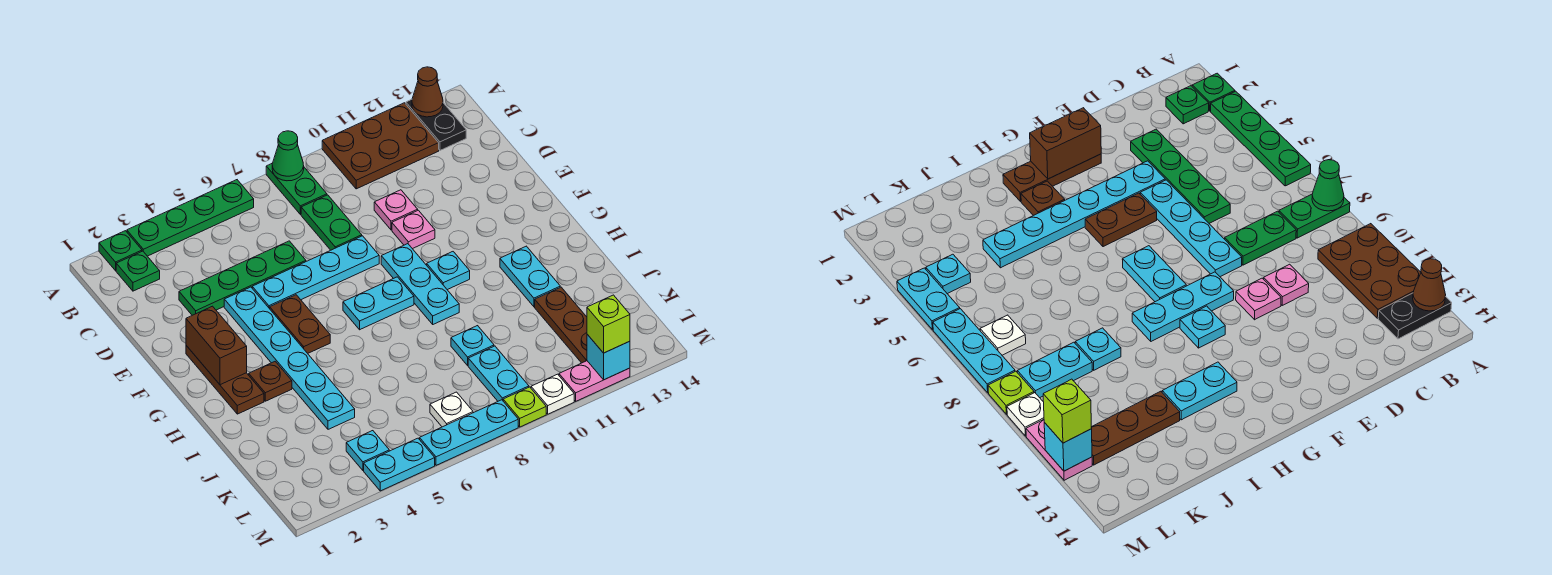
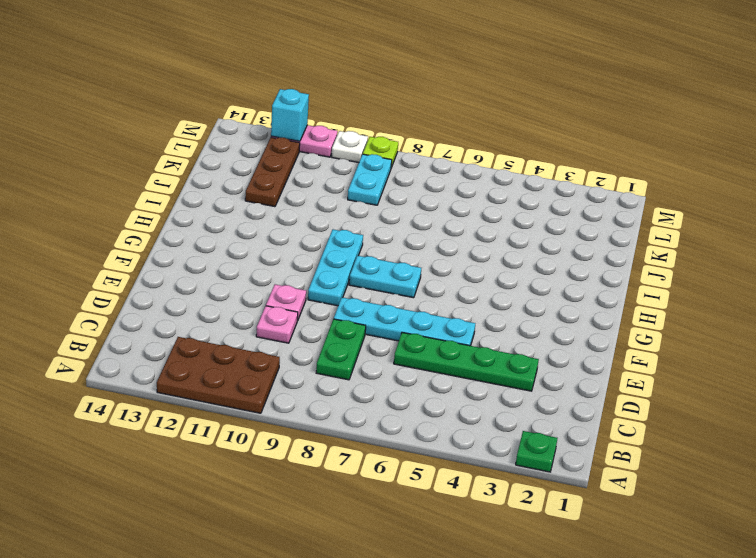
none -> green plate A3:A6 level 1
none -> green plate A8:B8 level 1
none -> black plate A13:B13 level 1
none -> green plate B2 level 1

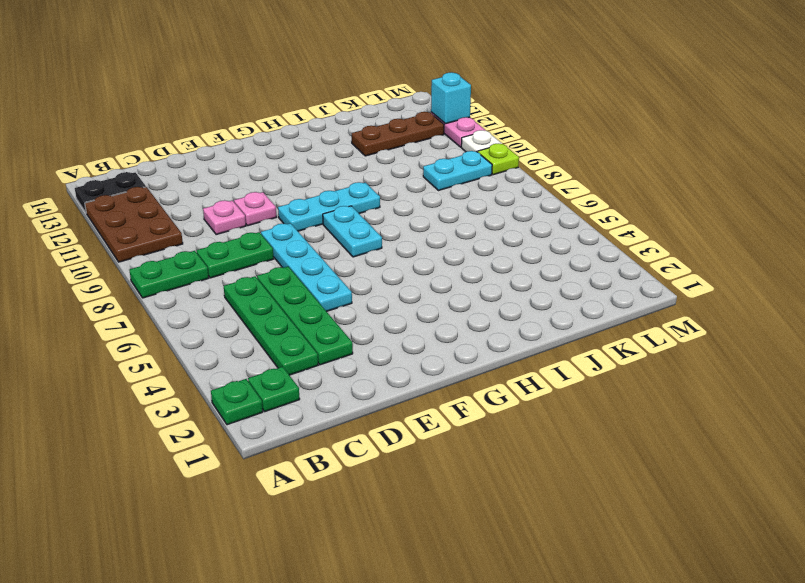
green plate C3:C6 level 1 -> green plate A3:A6 level 1
none -> cyan plate E4:J4 level 1
none -> brown plate F2:H2 level 1
none -> brown plate F5:G5 level 1
none -> cyan plate G10 level 1

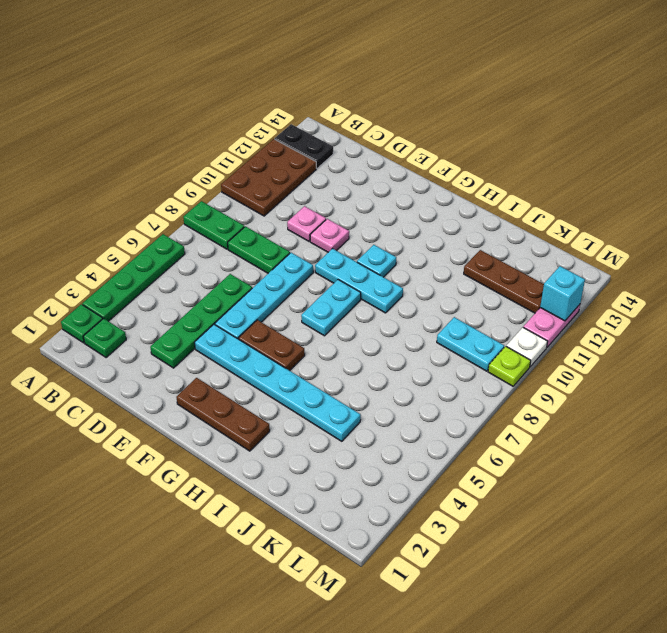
none -> brown plate H3 level 1
none -> cyan plate H12:I12 level 1
none -> cyan plate J9 level 1
none -> cyan plate L4 level 1

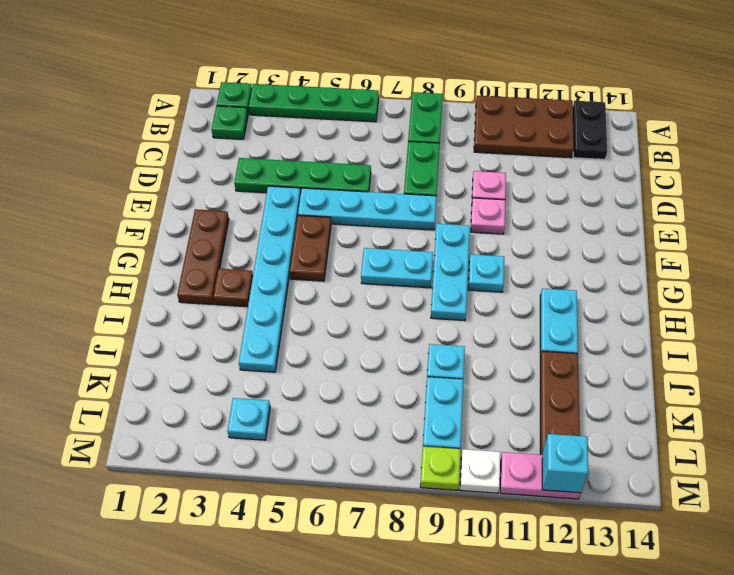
none -> white plate L7 level 1
none -> cyan plate M4:M5 level 1
none -> cyan plate M6:M8 level 1
none -> green cone A8 level 2

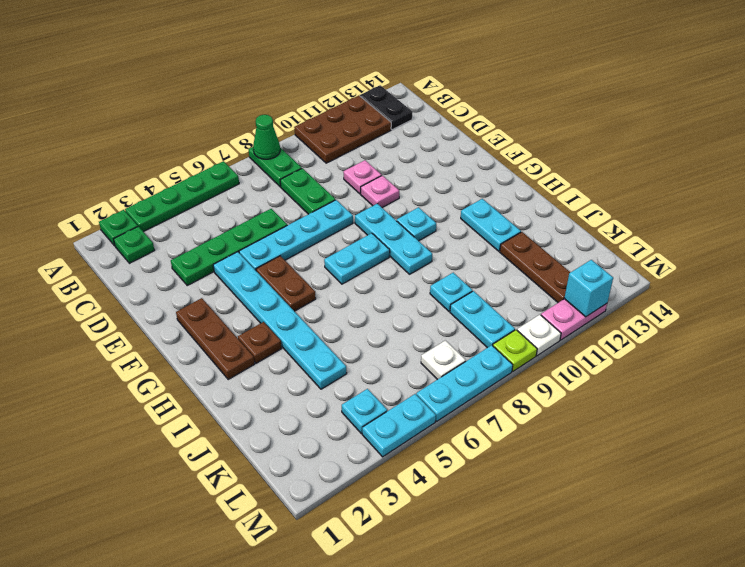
none -> brown cone A13 level 2
none -> brown brick F2:G2 level 2
none -> lime brick M12 level 3

